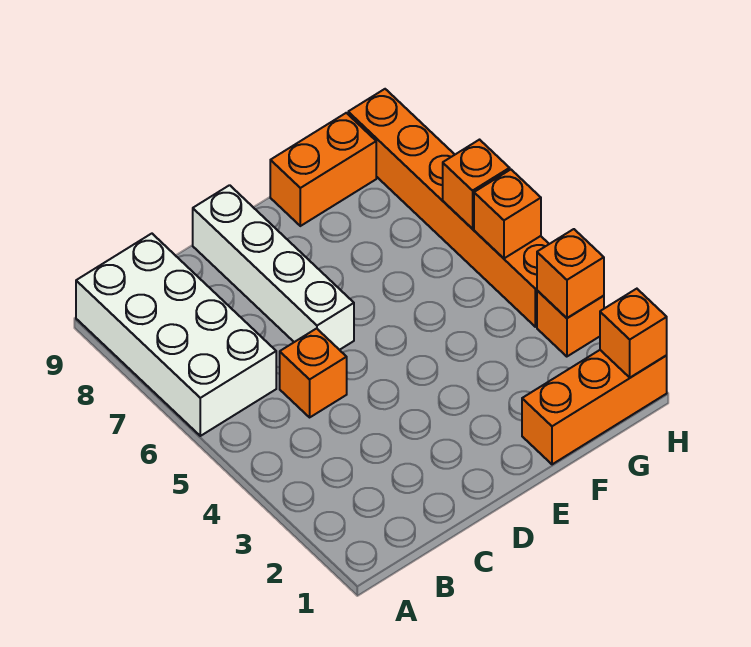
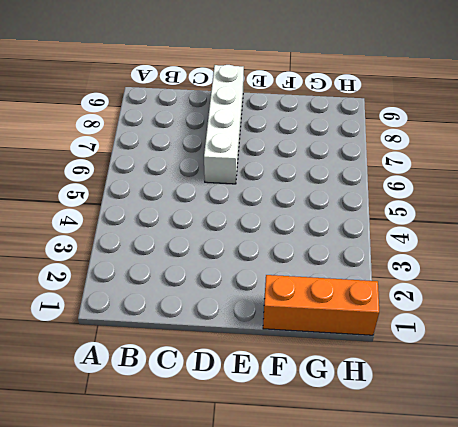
none -> white brick A6:B9 level 1
none -> orange brick C5 level 1

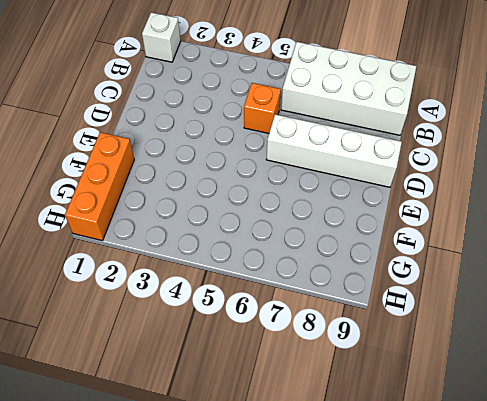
white brick A1 level 1 -> none
none -> orange brick F9:G9 level 1
none -> orange brick H3 level 1

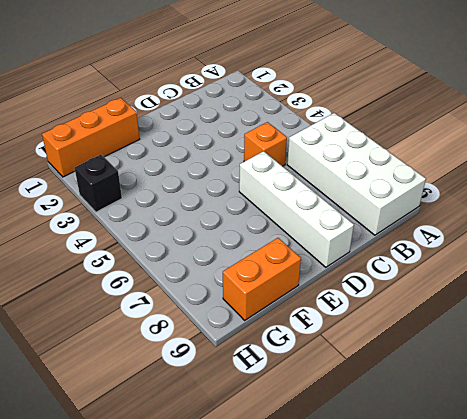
black brick H3 level 1 -> orange brick H3 level 1
none -> orange brick H4:H9 level 1
none -> orange brick H1 level 2

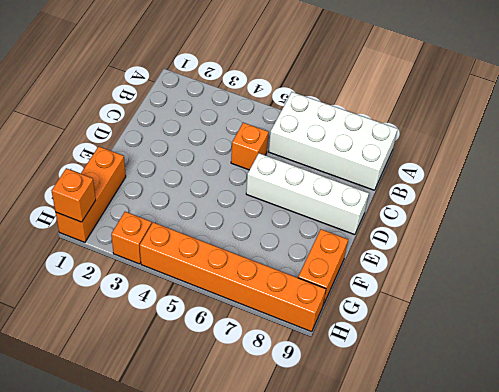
none -> orange brick H3 level 2
none -> orange brick H5 level 2

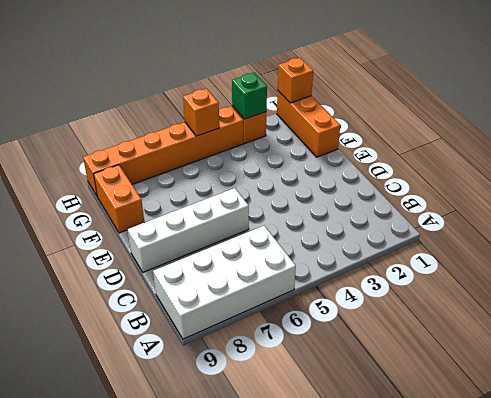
green brick H3 level 2 -> orange brick H3 level 2
none -> orange brick C5 level 1
none -> orange brick H6 level 2

